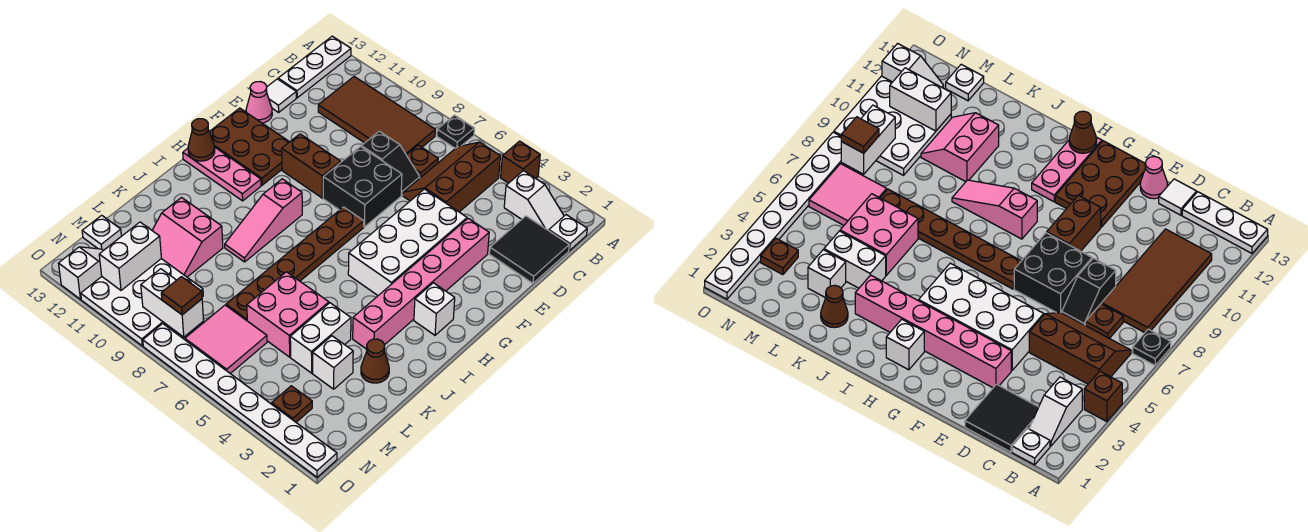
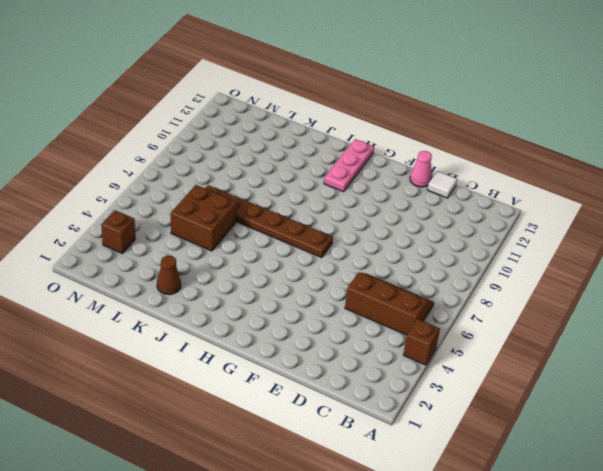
brown brick K5:L6 level 1 -> pink brick K5:L6 level 1
brown brick N3 level 1 -> brown plate N3 level 1
none -> black plate A7 level 1
none -> white plate A13:C13 level 1
none -> white plate B1 level 1
none -> white slope B2:B3 level 1 top 3

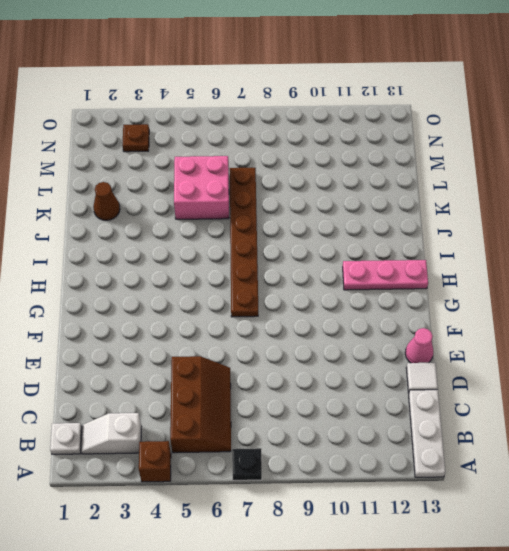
none -> brown tile B8:C11 level 1
none -> black tile C1:D2 level 1
none -> brown plate C7 level 1
none -> black slope D7:D8 level 1 top 8

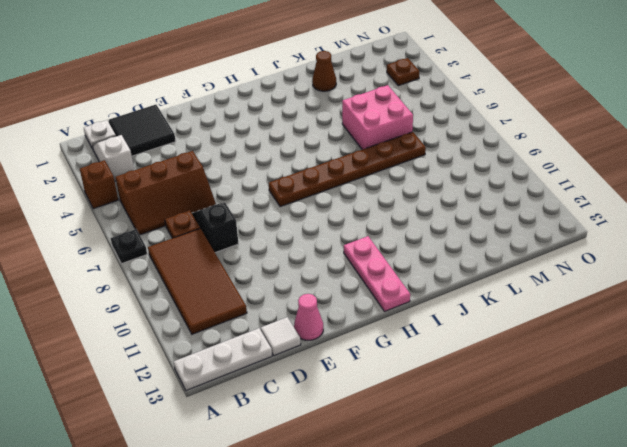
none -> pink brick E3:J3 level 1
none -> white brick E4:H5 level 1
none -> black brick E7:F8 level 1
none -> brown brick F9:F10 level 1

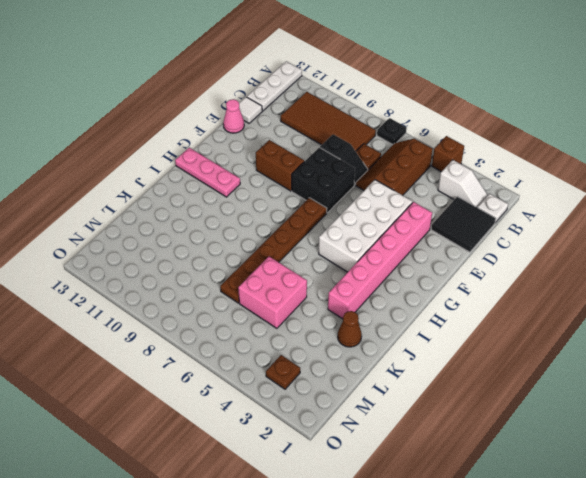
none -> brown plate F11:G13 level 1
none -> white brick H2 level 1
none -> pink slope H9:J9 level 1 top H
none -> white brick K4:L4 level 1

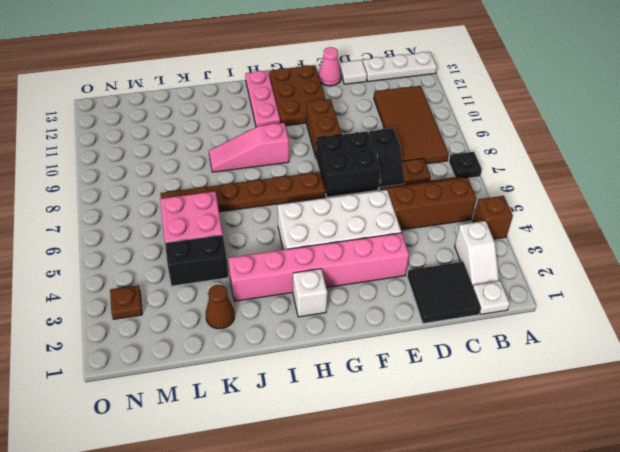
black brick K4:L4 level 1 -> white brick K4:L4 level 1
none -> pink slope K10:L11 level 1 top K
none -> white brick L3 level 1
none -> pink tile M6:N7 level 1
none -> white plate M9:O11 level 1

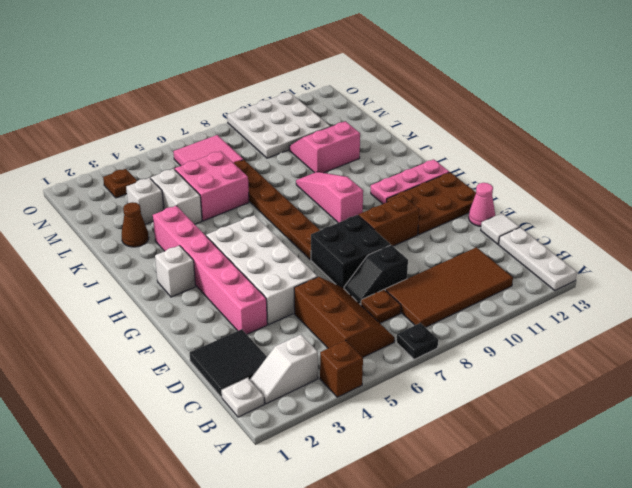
none -> white plate M13 level 1
none -> white slope N12:O12 level 1 top O
none -> white plate O1:O8 level 1
none -> brown cone H13 level 2

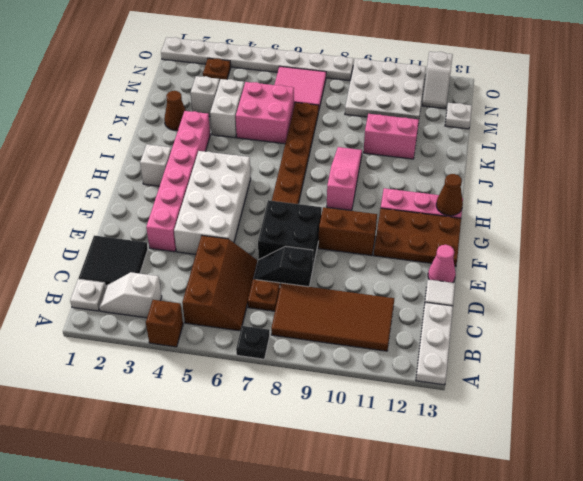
none -> white brick M11:N11 level 2
none -> white brick N8:N9 level 2
none -> brown tile N8 level 3

